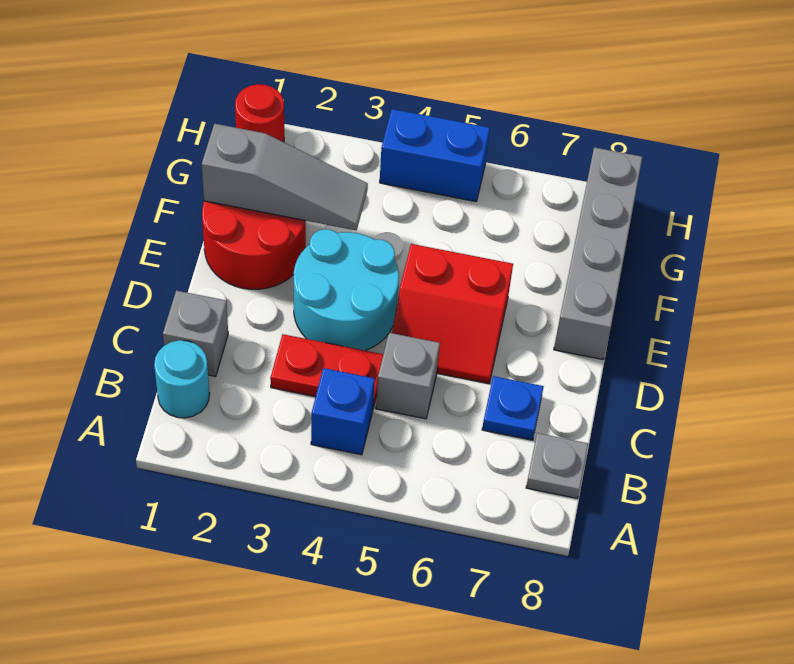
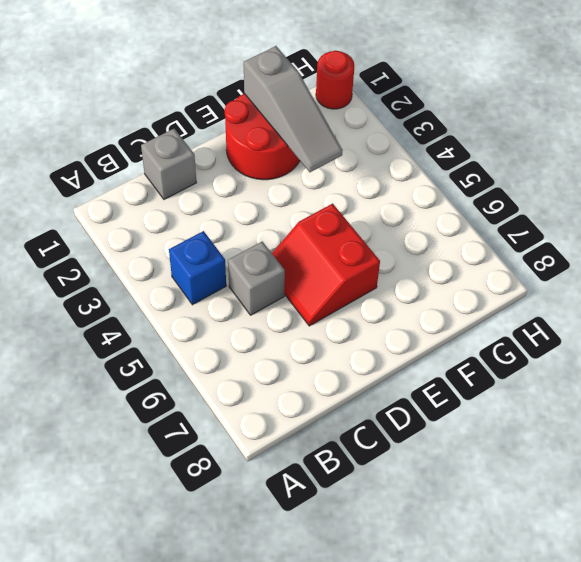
none -> cyan round brick B1 level 1
none -> grey plate B8 level 1
none -> red plate C3:C4 level 1

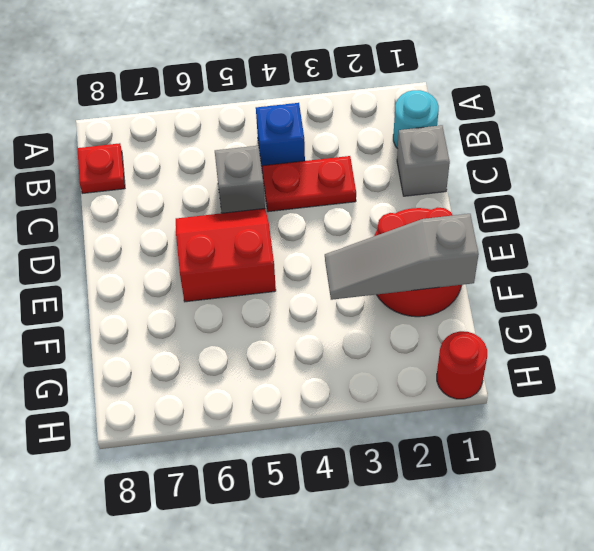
red plate B8 level 1 -> grey plate B8 level 1
none -> blue plate C7 level 1
none -> cyan round brick D3:E4 level 1
none -> grey brick E8:H8 level 1

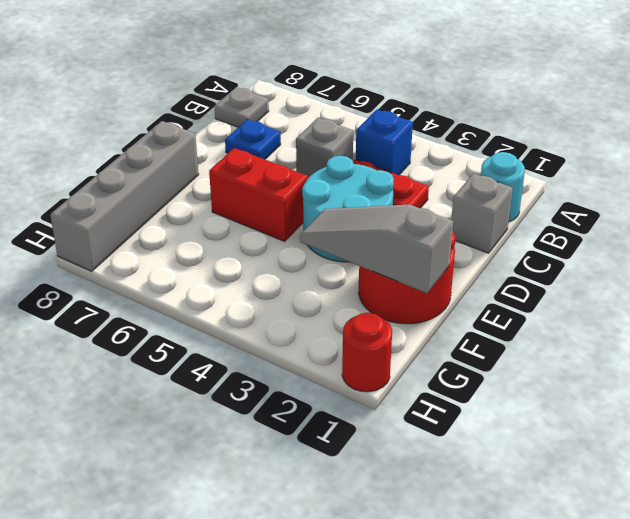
none -> blue brick H4:H5 level 1

